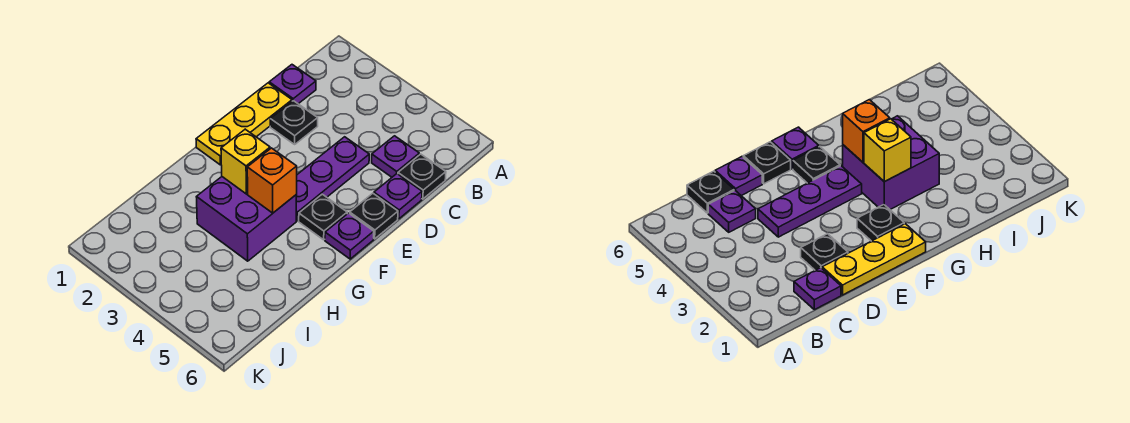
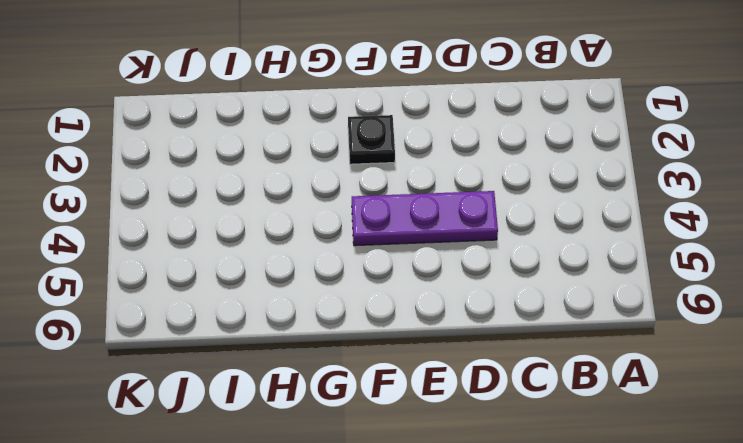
none -> purple plate C1 level 1
none -> purple plate C5 level 1
none -> black plate C6 level 1

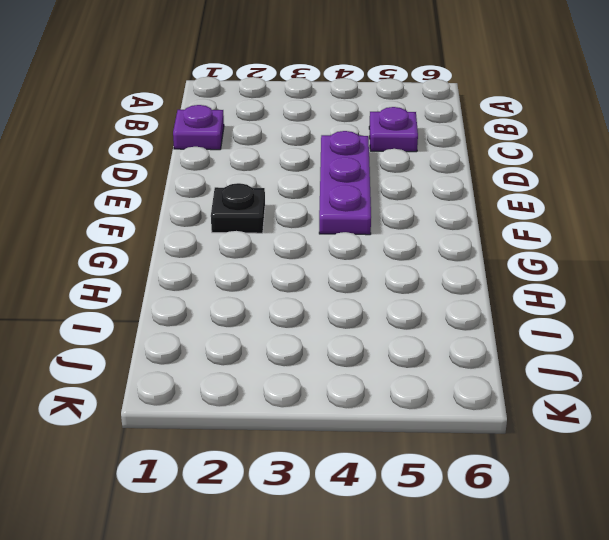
none -> black plate C6 level 1
none -> yellow plate D1:F1 level 1
none -> black plate D2 level 1

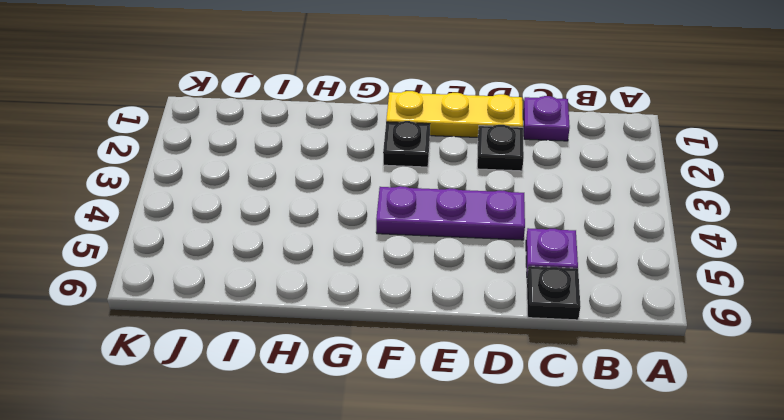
none -> purple plate D6 level 1
none -> black plate E6 level 1
none -> black plate F5 level 1

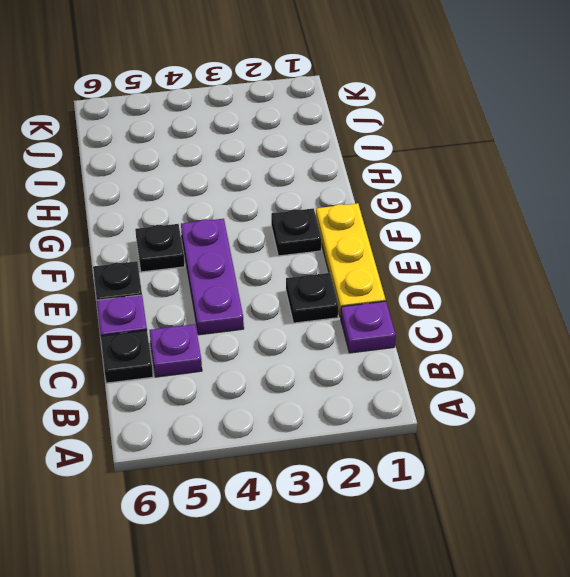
none -> purple plate F6 level 1
none -> purple brick G3:H4 level 1
none -> yellow brick G3 level 2

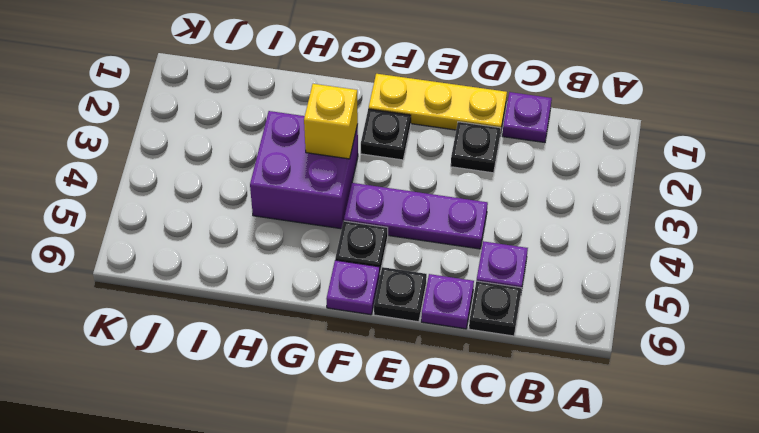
none -> orange brick G4 level 2

